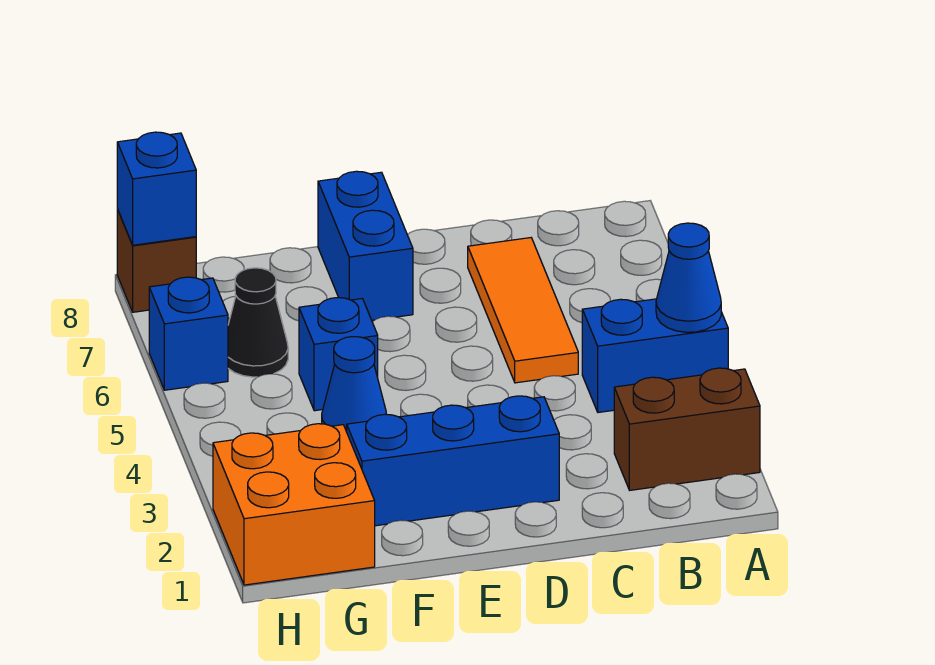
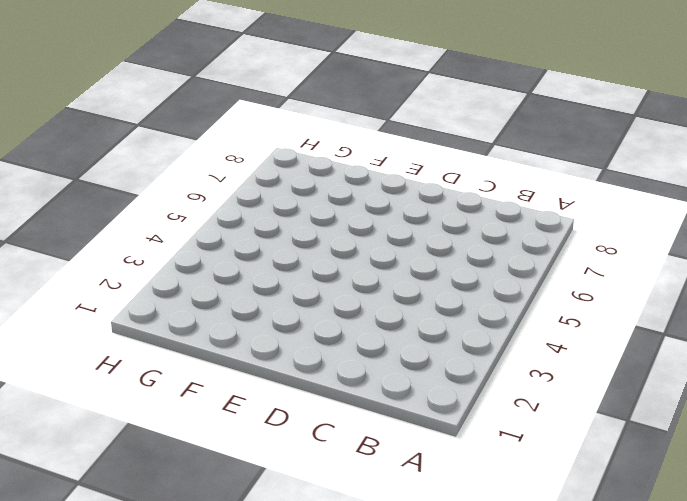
none -> brown brick A2:B2 level 1
none -> blue brick A4:B4 level 1
none -> orange tile C5:C7 level 1

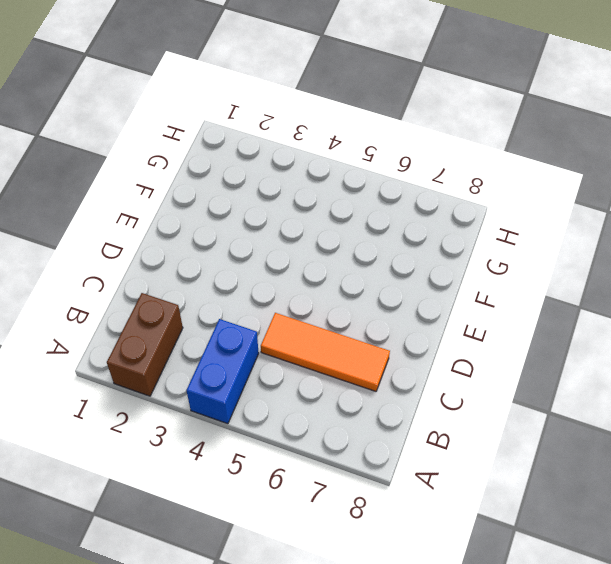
none -> blue brick D2:F2 level 1
none -> blue brick E7:E8 level 1
none -> blue cone F4 level 1

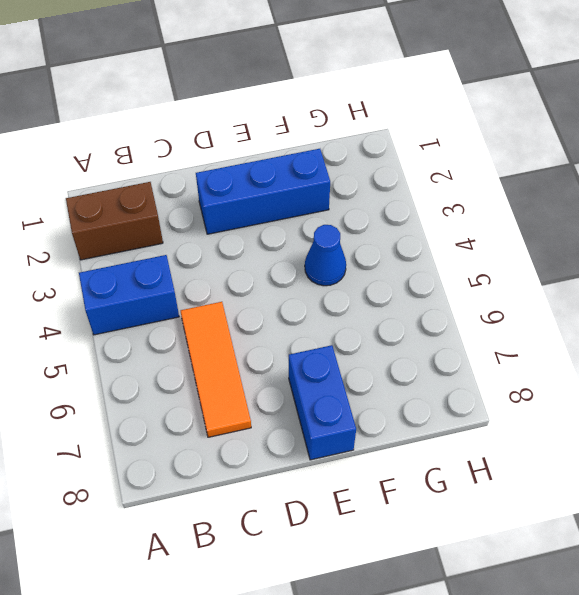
none -> blue brick F5 level 1
none -> orange brick G1:H2 level 1
none -> black cone G6 level 1

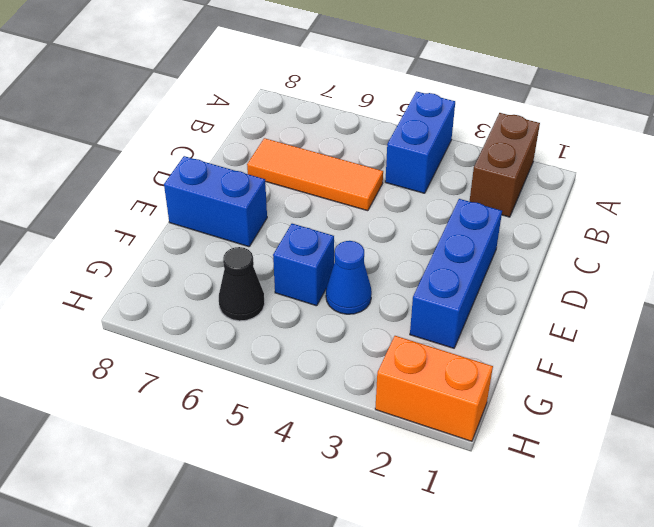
orange brick H1:H2 level 1 -> orange brick G1:H2 level 1
none -> blue brick H6 level 1
none -> brown brick H8 level 1
none -> blue cone A4 level 2

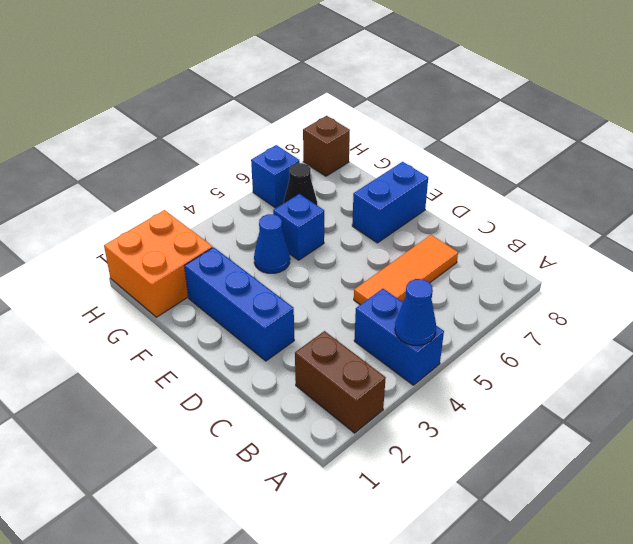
none -> blue brick H8 level 2

